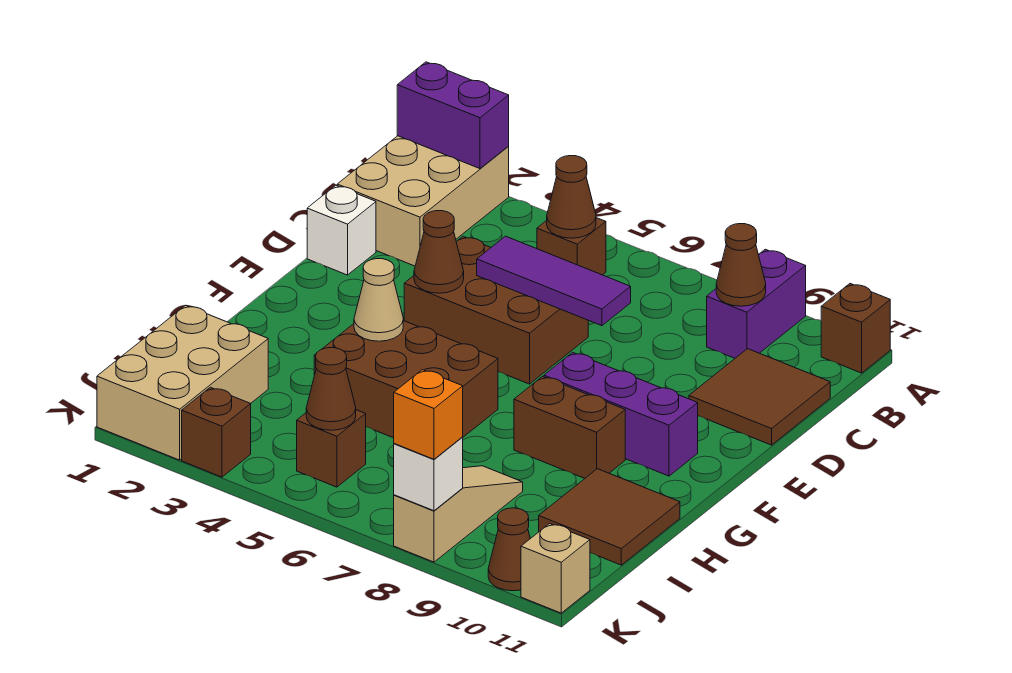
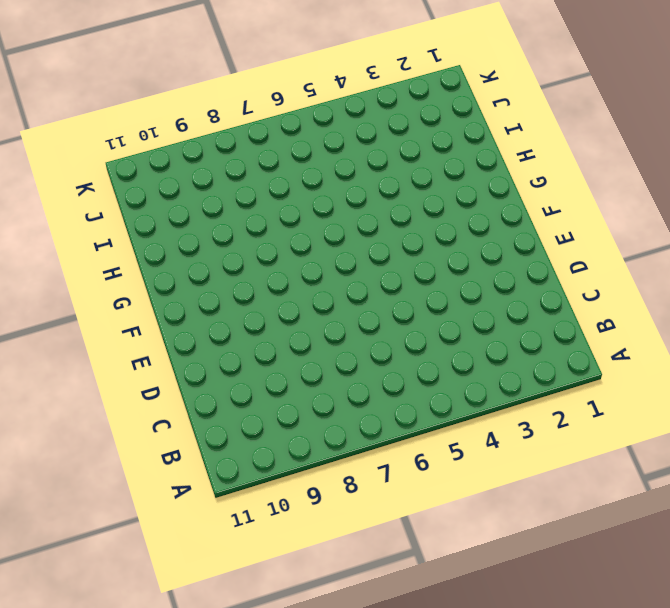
none -> tan brick A1:C2 level 1
none -> purple brick A9:B9 level 1
none -> brown brick A11 level 1

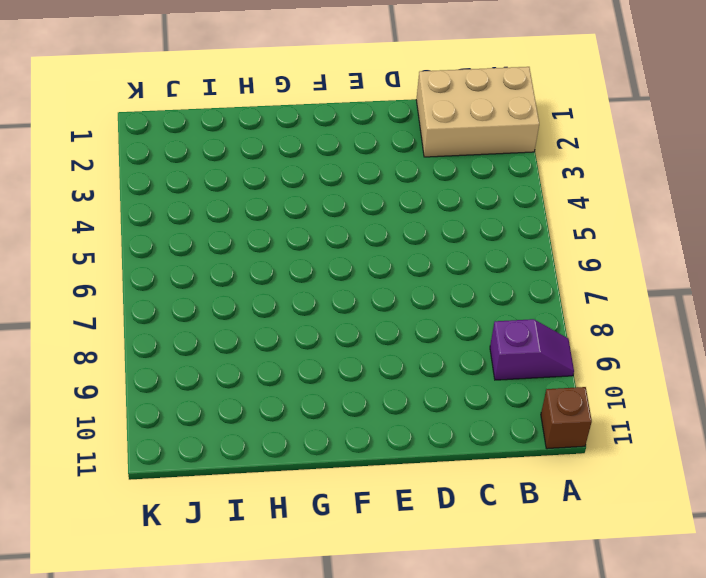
purple slope A9:B9 level 1 top B -> purple brick A9:B9 level 1
none -> brown brick B5 level 1
none -> brown tile C10:D11 level 1
none -> white brick D1 level 1

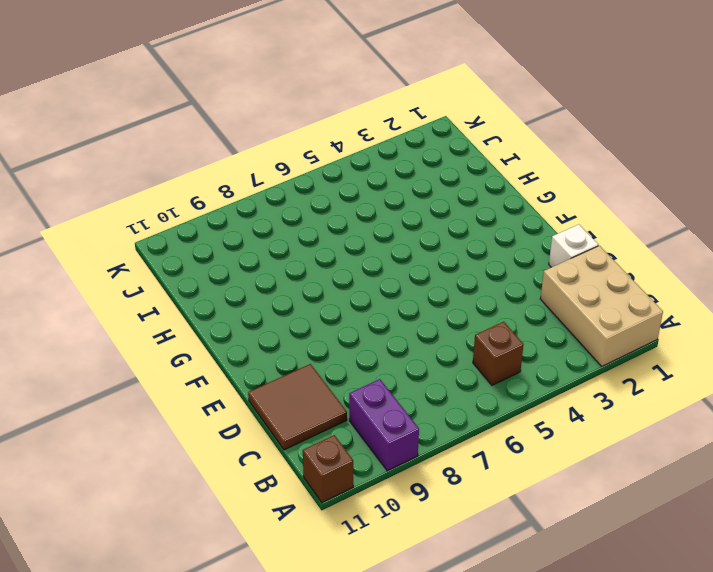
none -> brown brick D4:E6 level 1
none -> purple brick F8:F10 level 1
none -> brown brick G4:H6 level 1

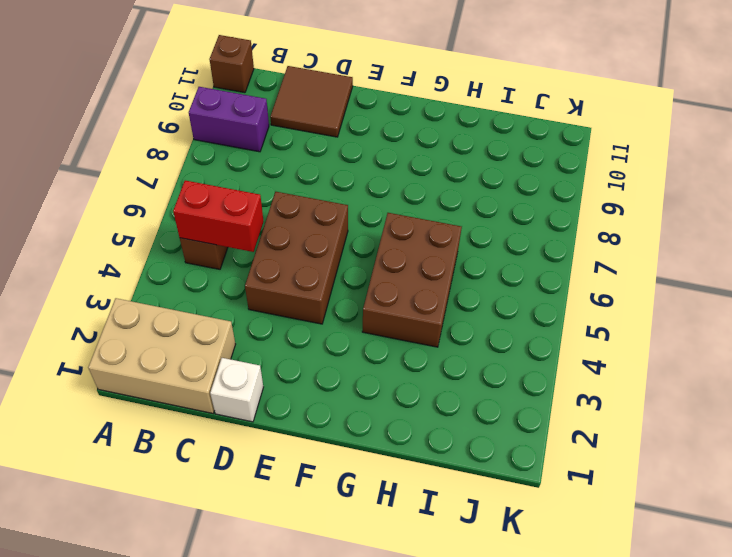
red brick B5:C5 level 2 -> brown cone B5 level 2
none -> purple brick F8:F10 level 1
none -> brown brick G8:G9 level 1
none -> brown tile H10:I11 level 1

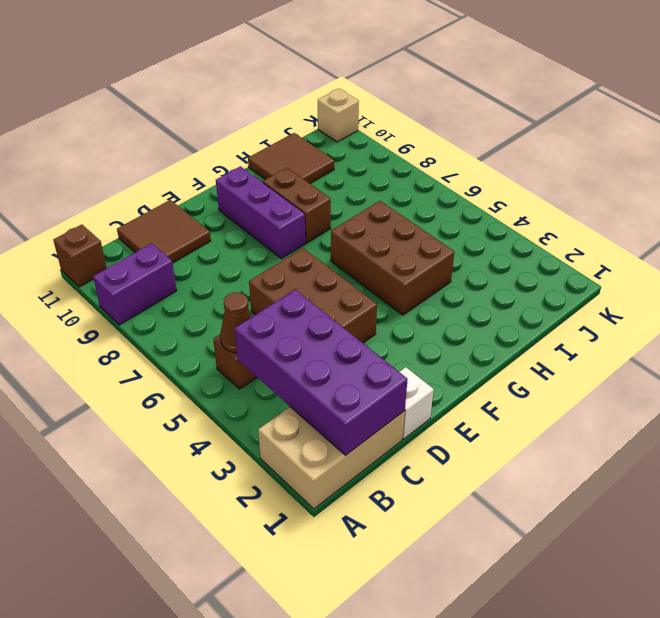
purple brick B1:C4 level 2 -> none
none -> tan brick I1:K2 level 1
none -> tan slope I8:K8 level 1 top K
none -> brown brick J5 level 1

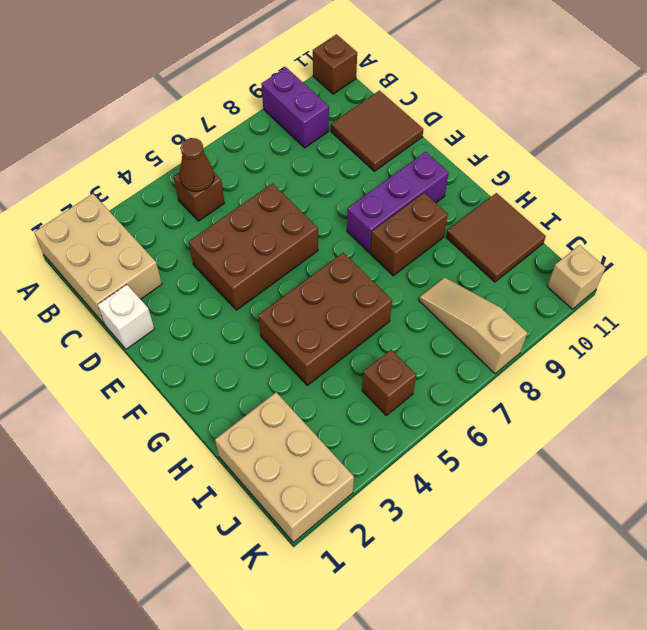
none -> brown brick K3 level 1
none -> brown cone K10 level 1
none -> purple brick A1:A2 level 2

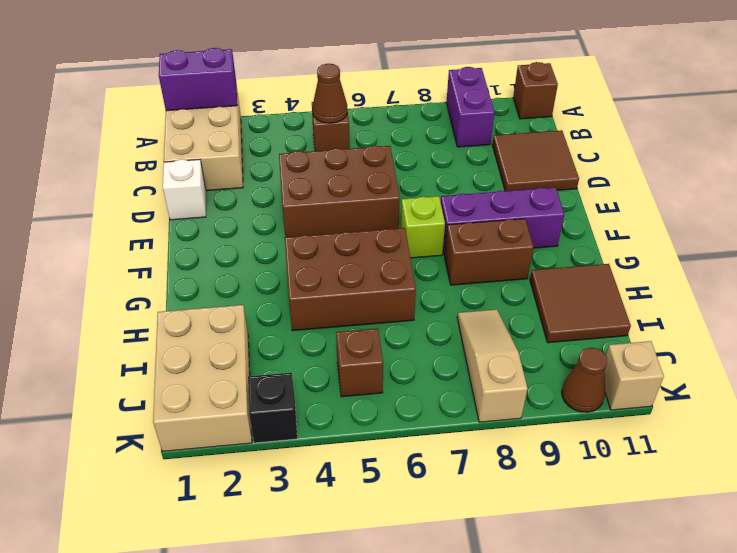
lime brick F7 level 1 -> none
black brick K3 level 1 -> brown brick K3 level 1
none -> brown cone B9 level 2
none -> purple tile D5:D7 level 2
none -> brown cone E4 level 2

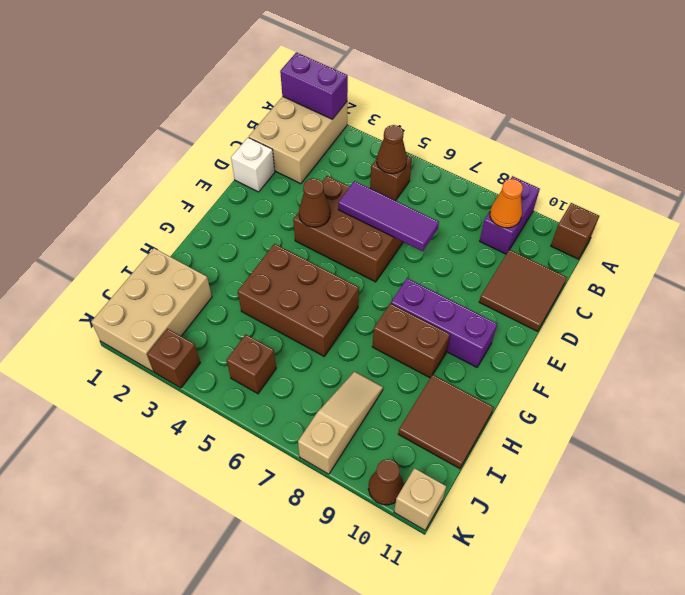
orange cone B9 level 2 -> brown cone B9 level 2
none -> tan cone G4 level 2
none -> brown cone J5 level 2
none -> white brick K8 level 2

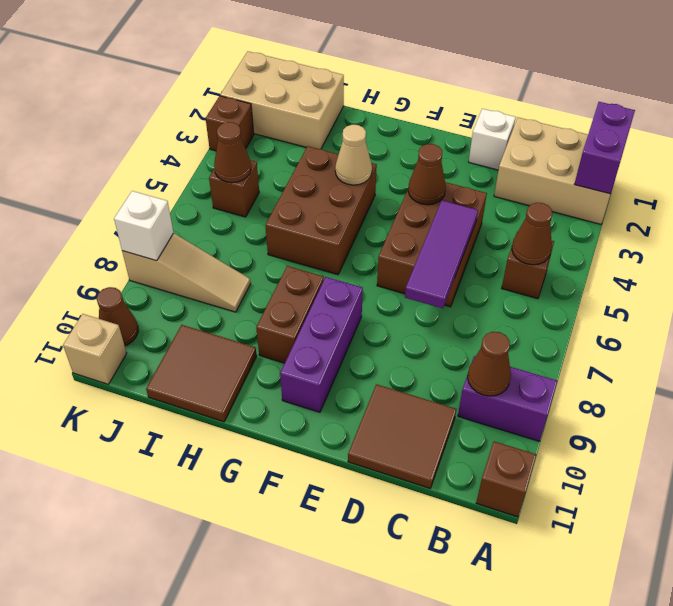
none -> orange brick K8 level 3

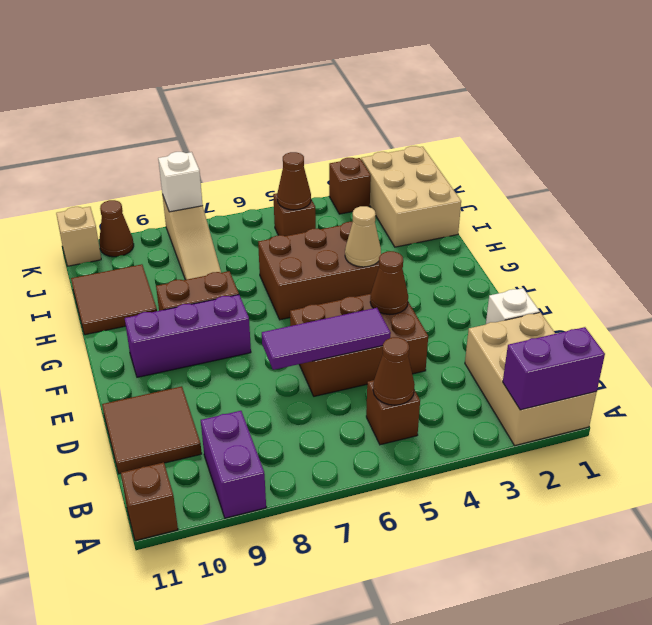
none -> brown cone B9 level 2
none -> orange brick K8 level 3

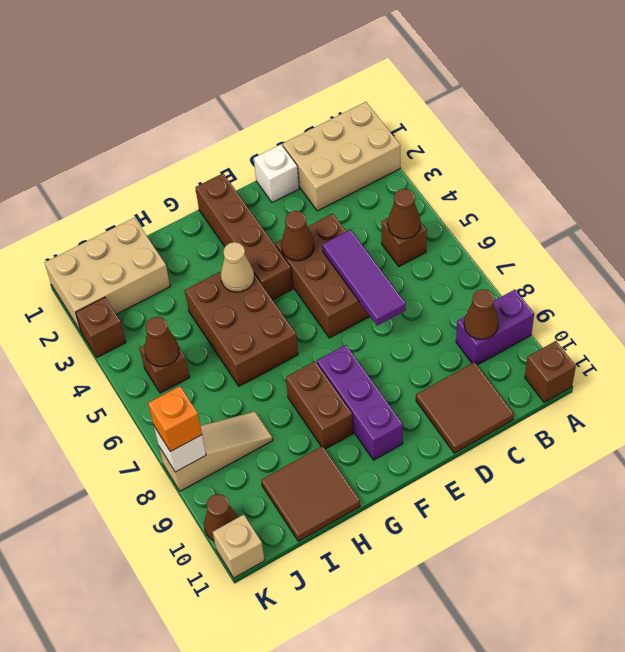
brown brick F1:F4 level 1 -> none
none -> purple brick A1:A2 level 2

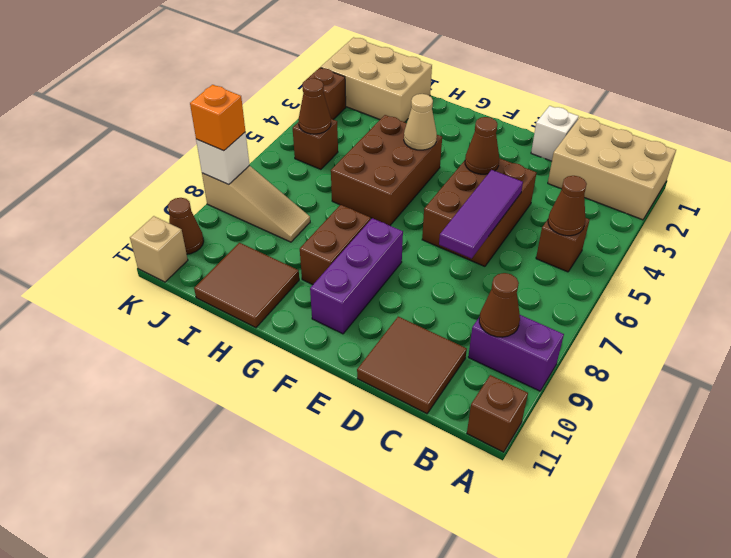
none -> purple brick A1:A2 level 2

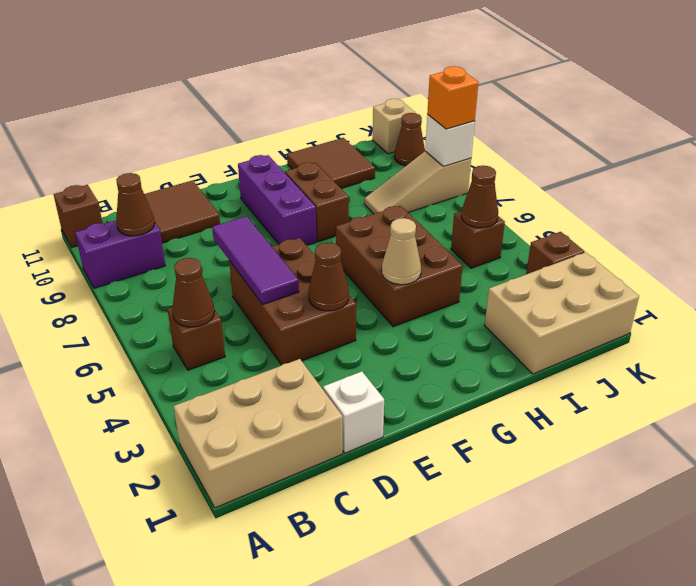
none -> purple brick A1:A2 level 2

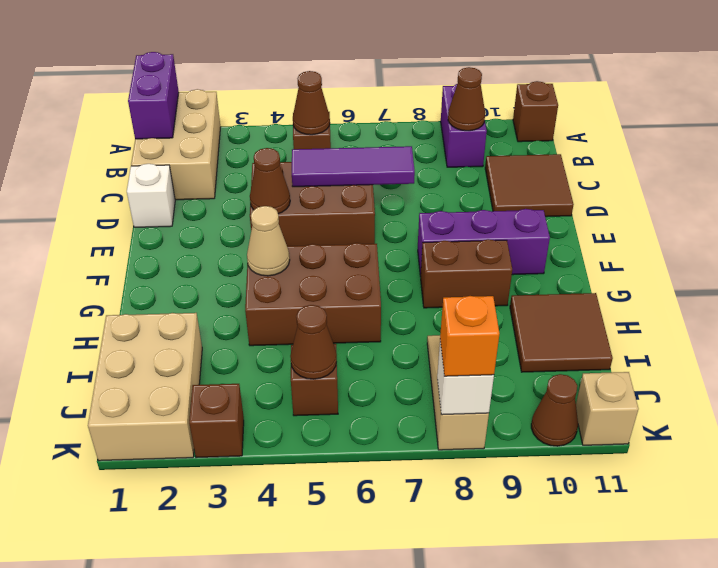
purple brick A1:B1 level 2 -> purple brick A1:A2 level 2

